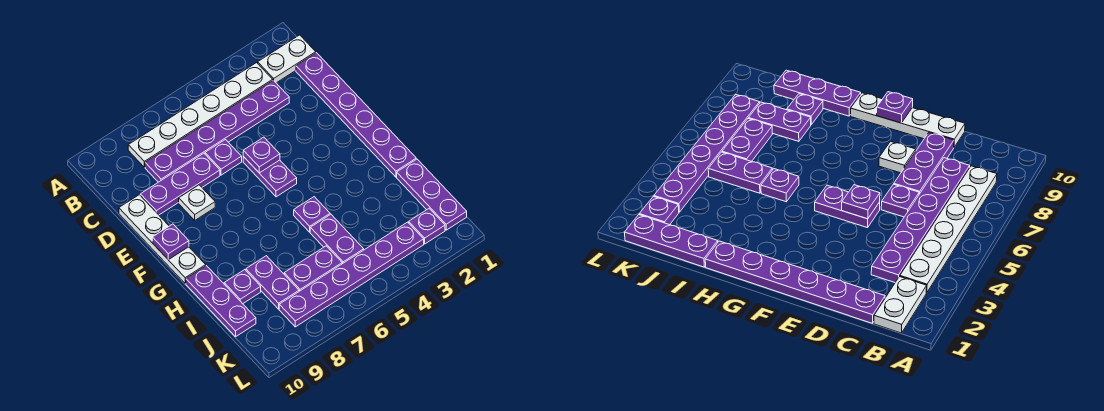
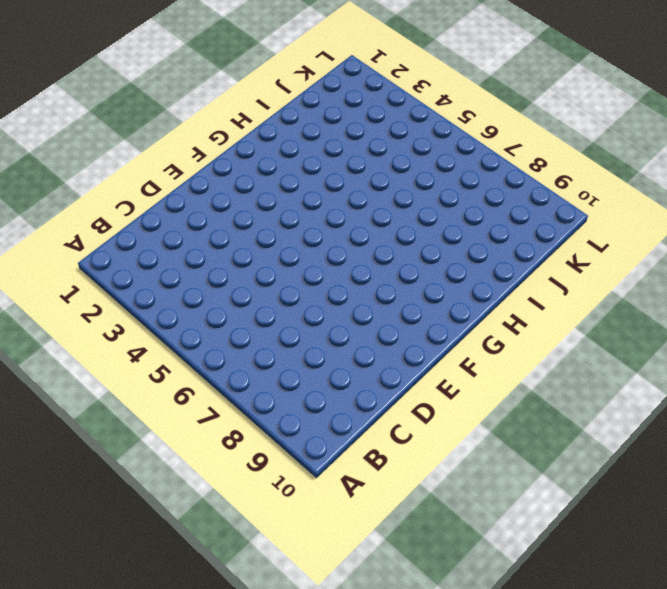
none -> white plate B1:B2 level 1
none -> white plate B3:B8 level 1
none -> purple plate C1:H1 level 1

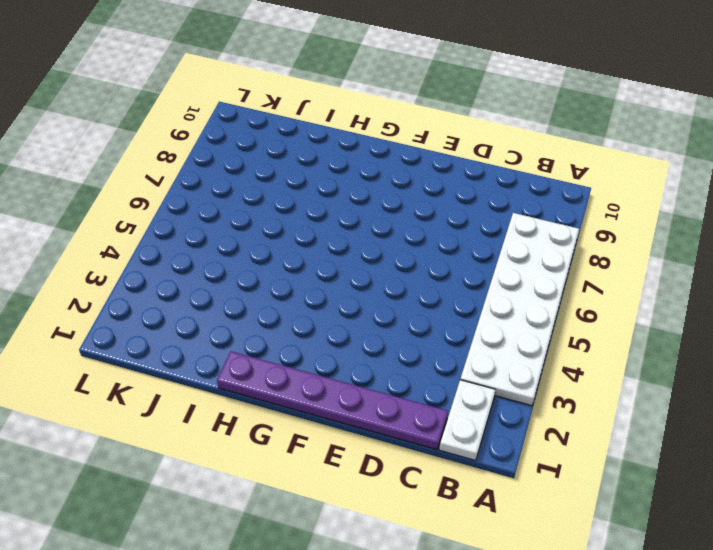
white plate A3:B8 level 1 -> white plate B3:B8 level 1
none -> purple plate C3:C8 level 1
none -> purple plate D6 level 1
none -> purple plate D7:D9 level 1

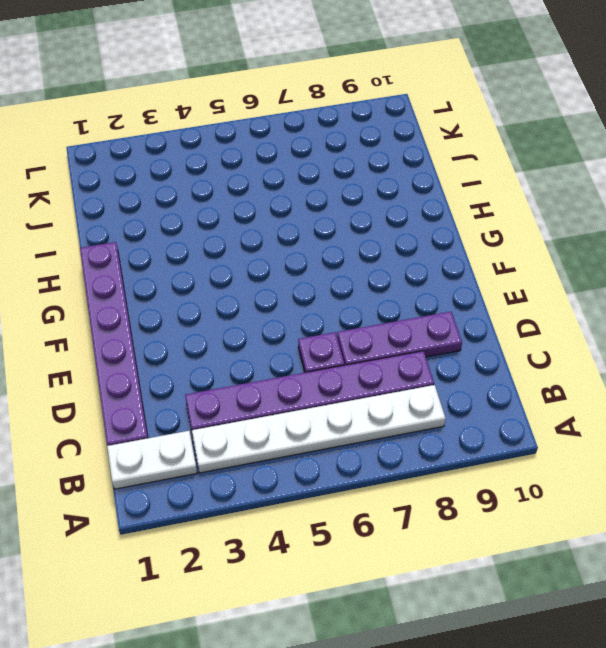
none -> white plate D10:G10 level 1
none -> purple plate E5:F5 level 1
none -> white plate E8 level 1

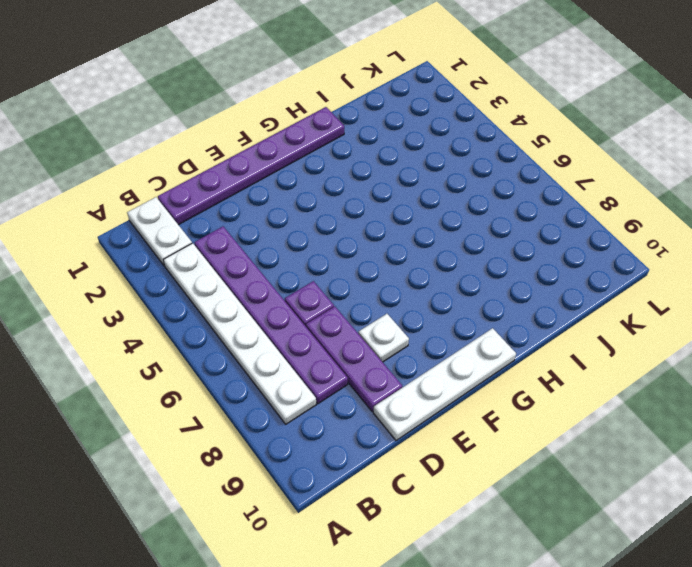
none -> purple plate E5:F5 level 1
none -> purple plate H5 level 1
none -> purple plate H10:J10 level 1

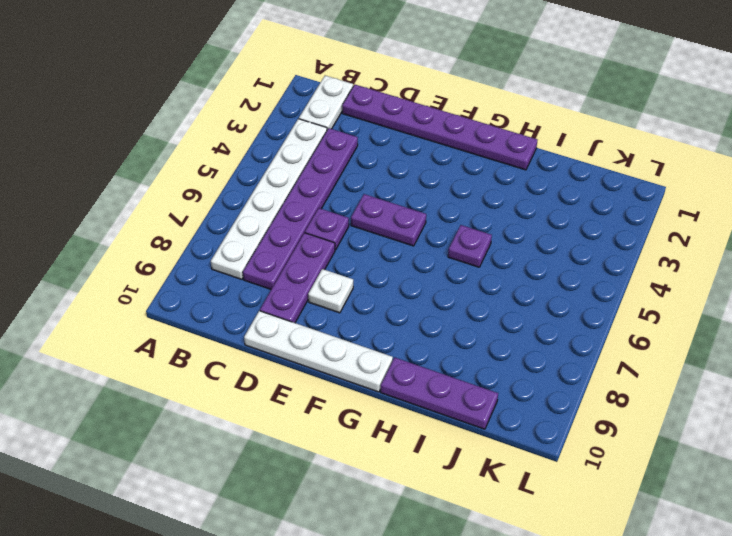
none -> purple plate I1:K1 level 1
none -> purple plate I5:J5 level 1
none -> purple plate I8:J8 level 1

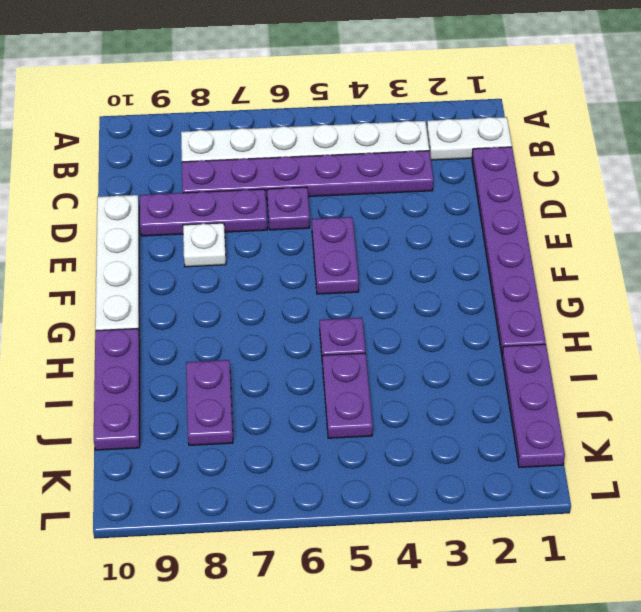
none -> purple plate I9 level 1
none -> purple plate J6:J7 level 1
none -> purple plate K2 level 1

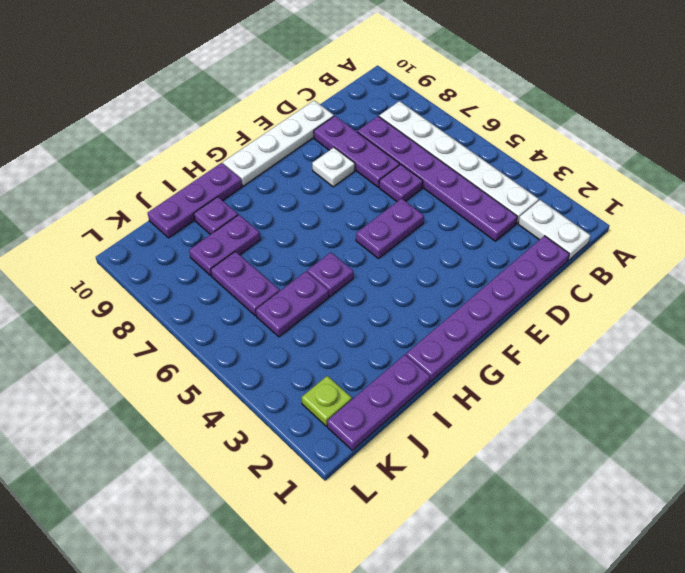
lime plate K2 level 1 -> purple plate K2 level 1
none -> purple plate K3:K8 level 1
none -> purple plate E5 level 2
none -> purple plate F10 level 2

